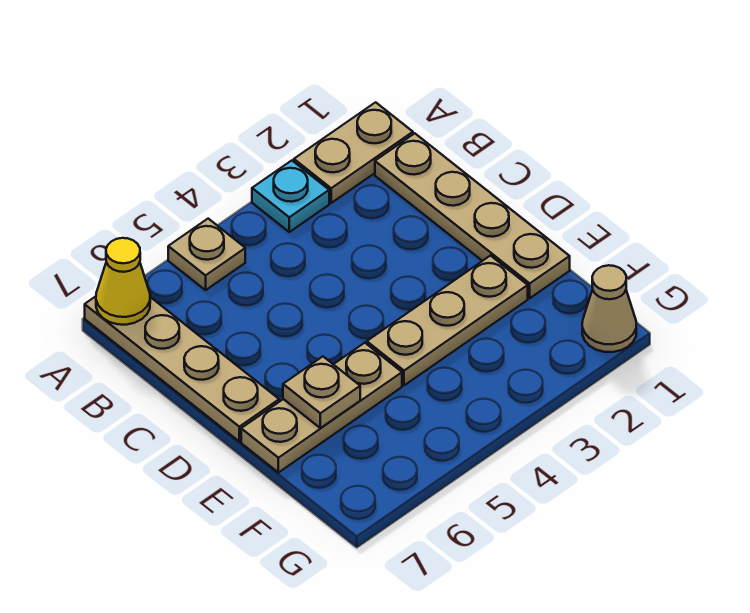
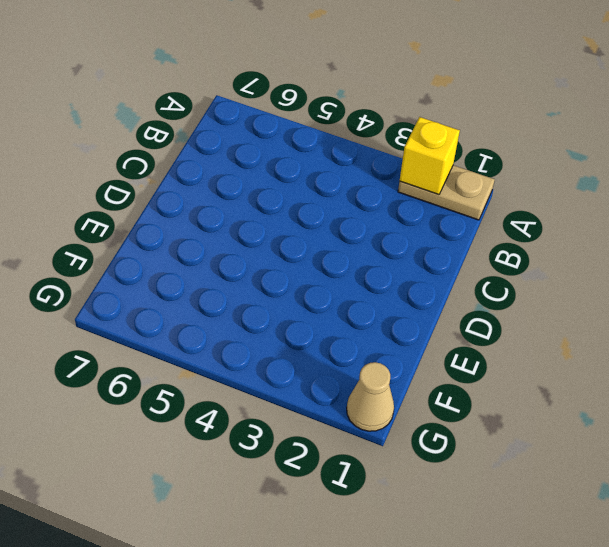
yellow brick A2 level 2 -> none
none -> cyan plate A3 level 1
none -> tan plate A5 level 1

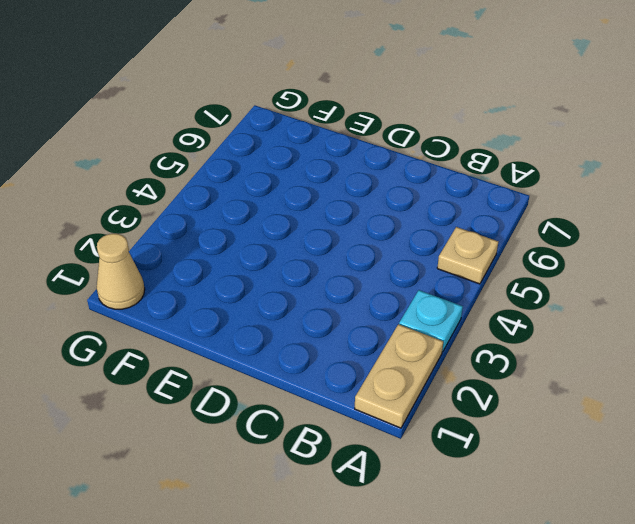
none -> tan plate A7:D7 level 1
none -> tan plate B1:E1 level 1

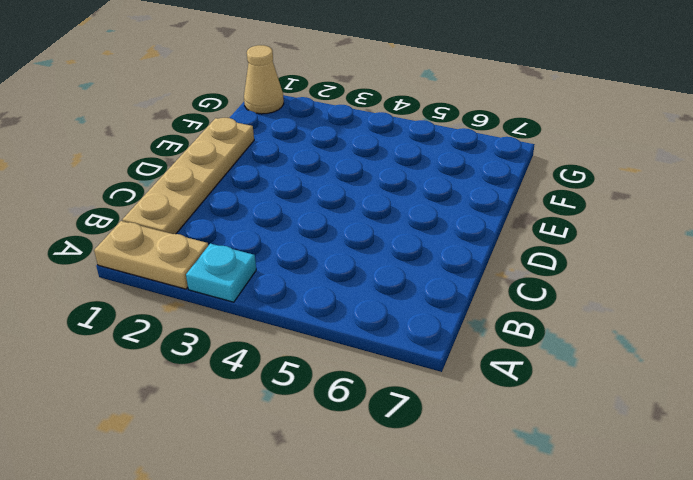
none -> tan plate A5 level 1
none -> tan plate A7:D7 level 1

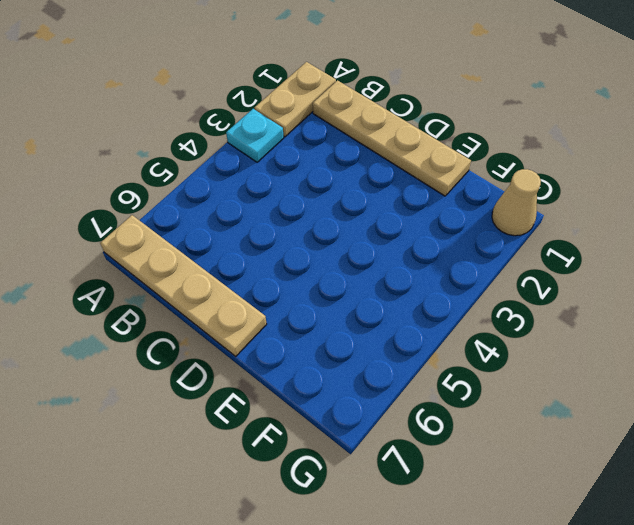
none -> tan plate A5 level 1
none -> tan plate E2:E4 level 1

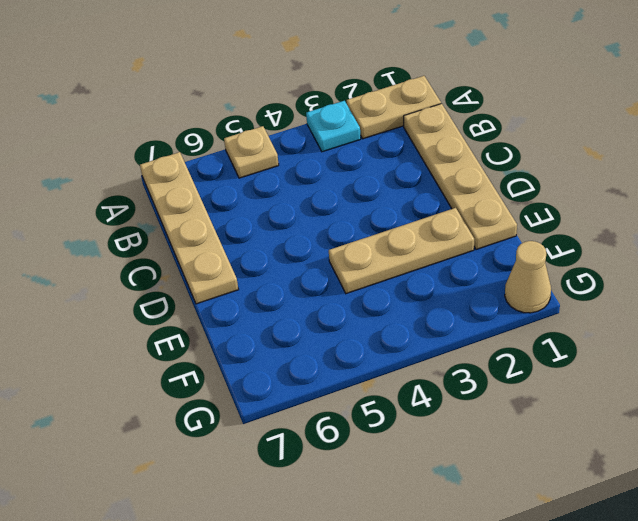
none -> tan plate E5:E7 level 1
none -> yellow cone A7 level 2

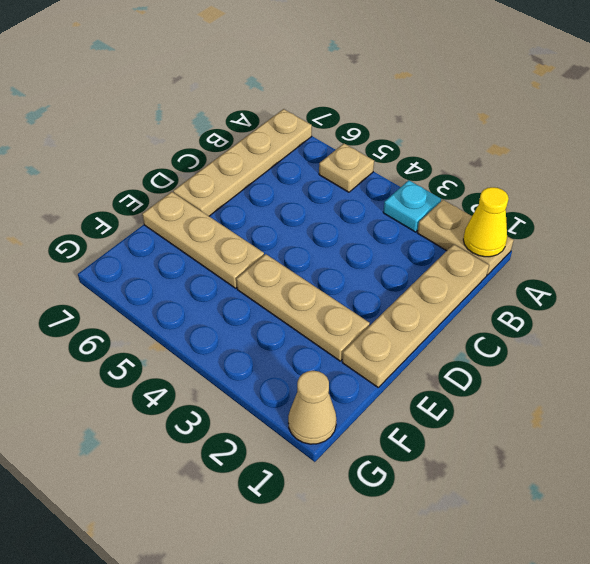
yellow cone A1 level 2 -> yellow cone A7 level 2
none -> tan plate E6 level 2

